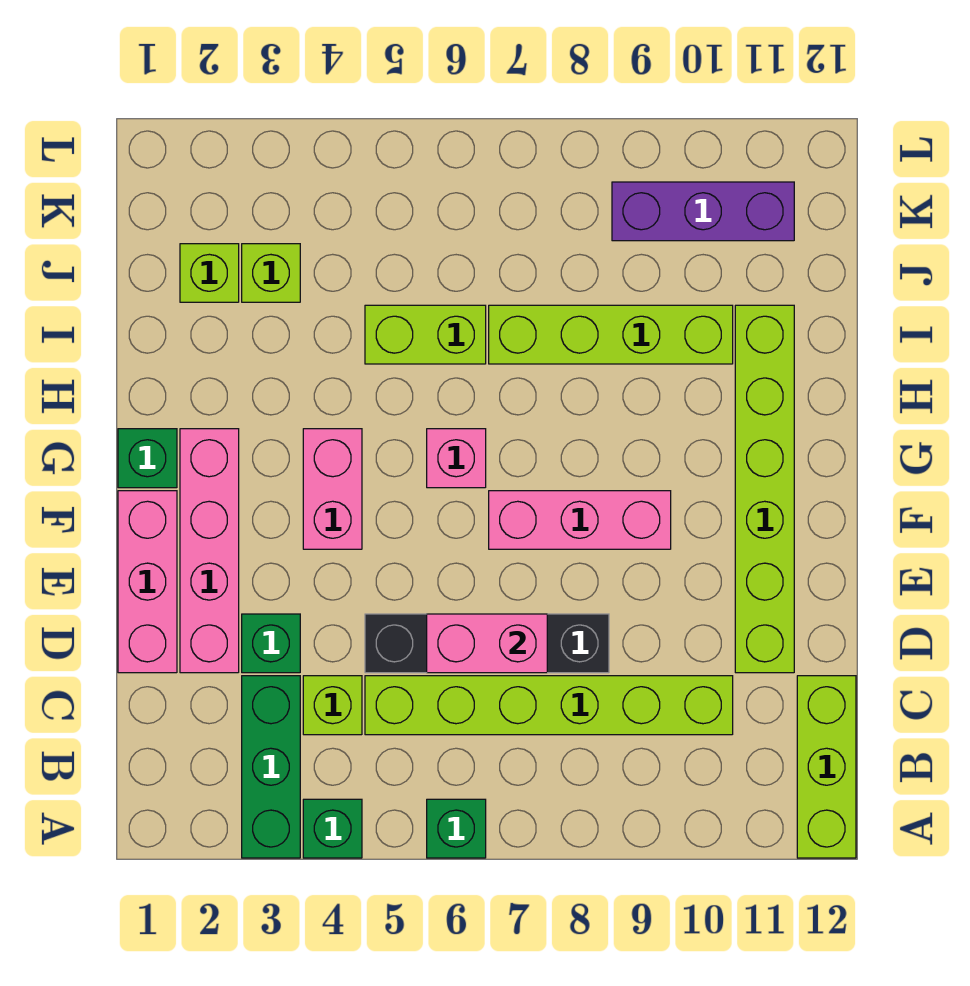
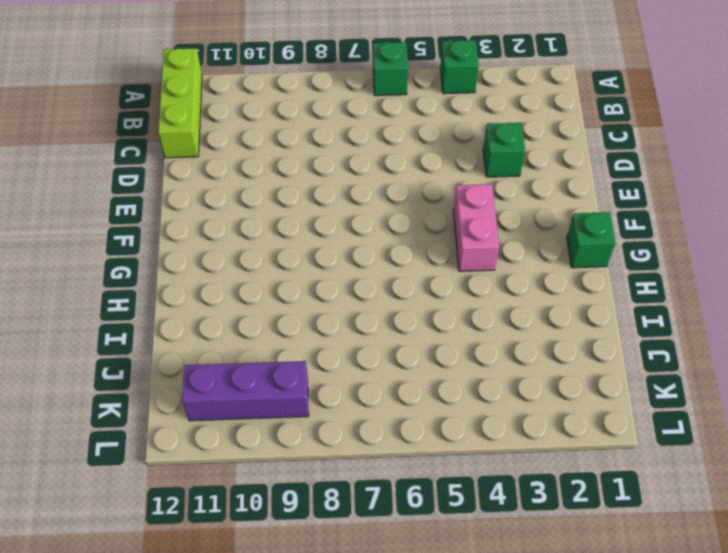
none -> green brick A3:C3 level 1
none -> lime brick C4 level 1
none -> lime brick C5:C10 level 1

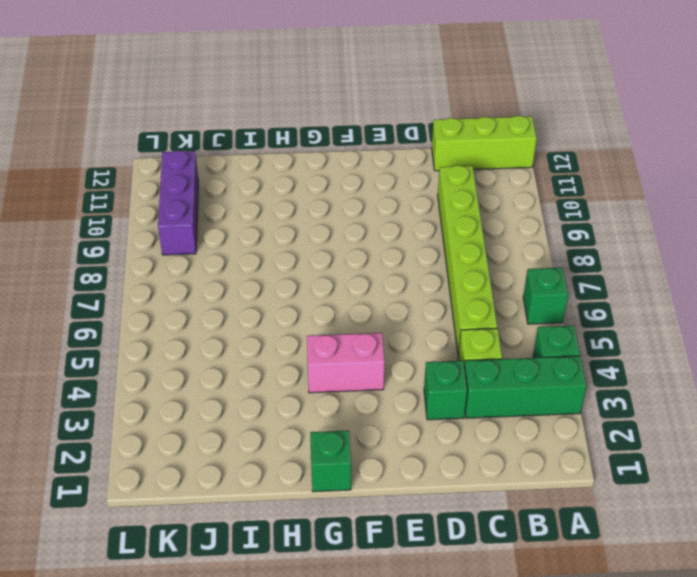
none -> pink brick D1:F1 level 1
none -> pink brick D2:G2 level 1
none -> black brick D5:D8 level 1

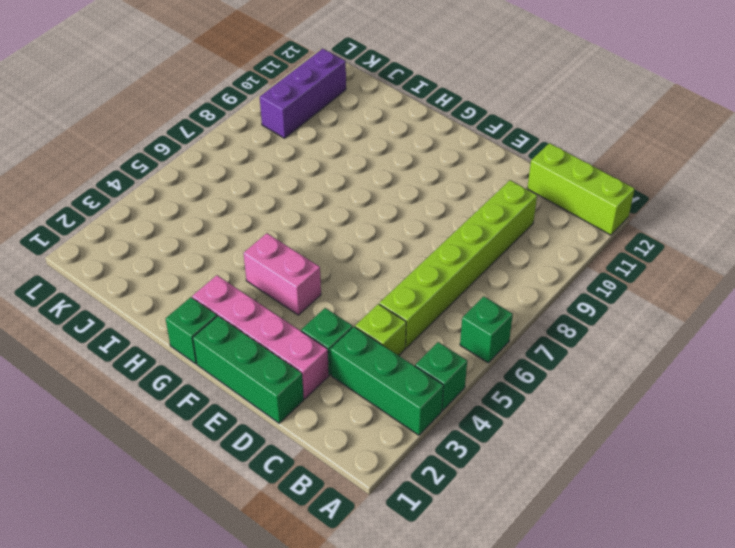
green brick D1:F1 level 1 -> pink brick D1:F1 level 1
none -> black brick D5:D8 level 1
none -> lime brick D11:I11 level 1
none -> pink brick F7:F9 level 1

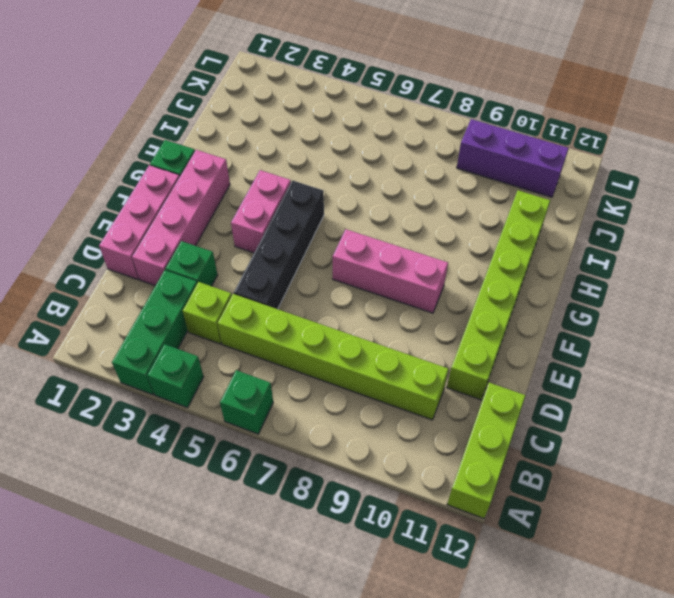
black brick D5:G5 level 1 -> black brick D5:D8 level 1
none -> pink brick G6 level 1
none -> lime brick I5:I6 level 1
none -> lime brick I7:I10 level 1

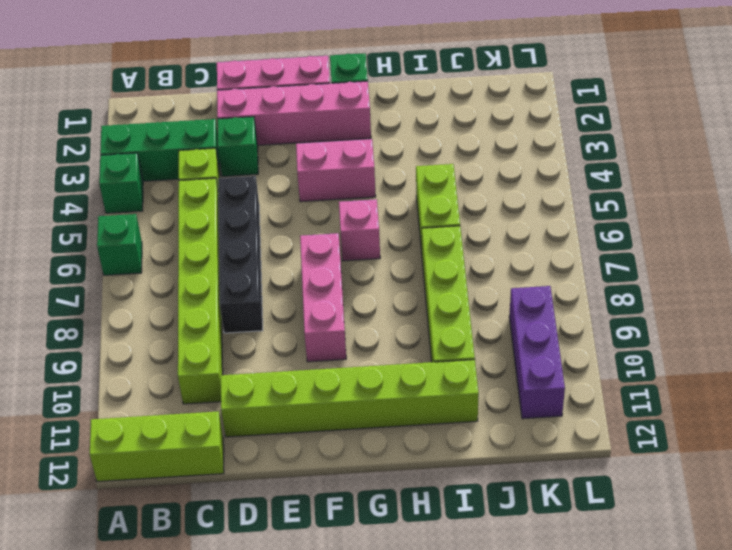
none -> lime brick J2 level 1
none -> lime brick J3 level 1
none -> pink brick D6:D7 level 2

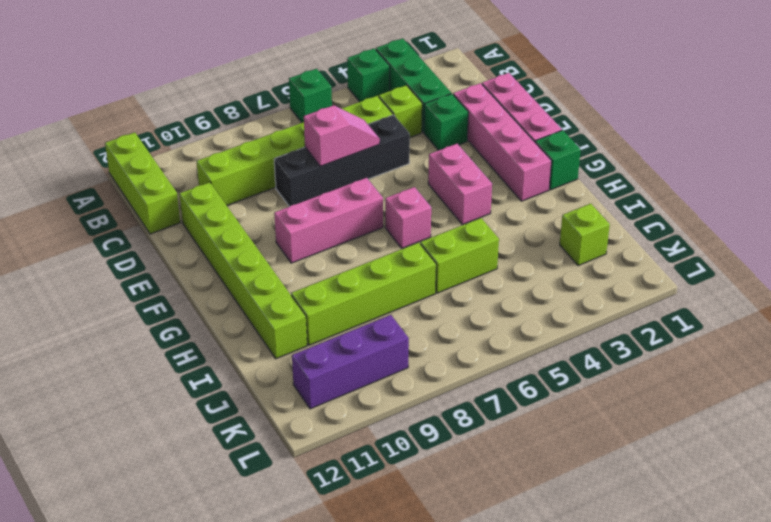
pink slope D6:D7 level 2 top 7 -> pink brick D6:D7 level 2
none -> lime brick J3 level 1

